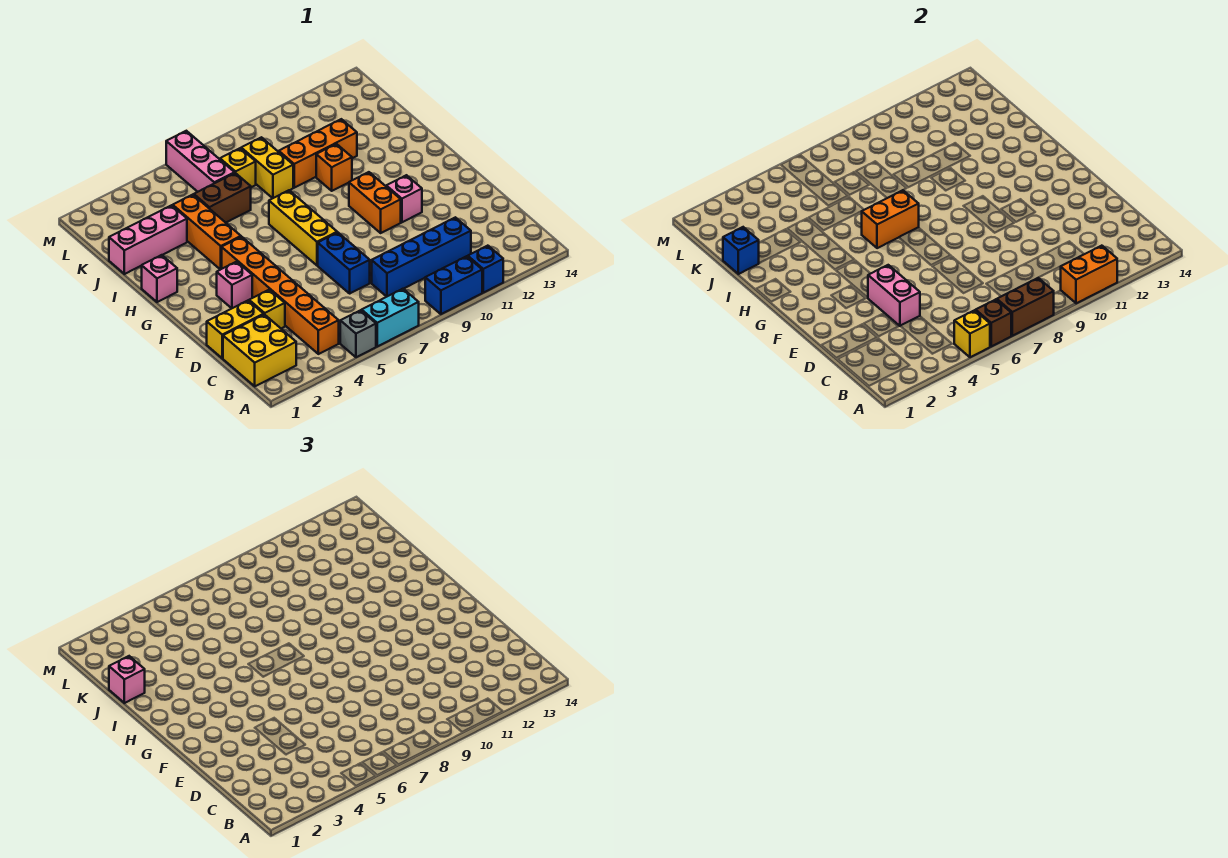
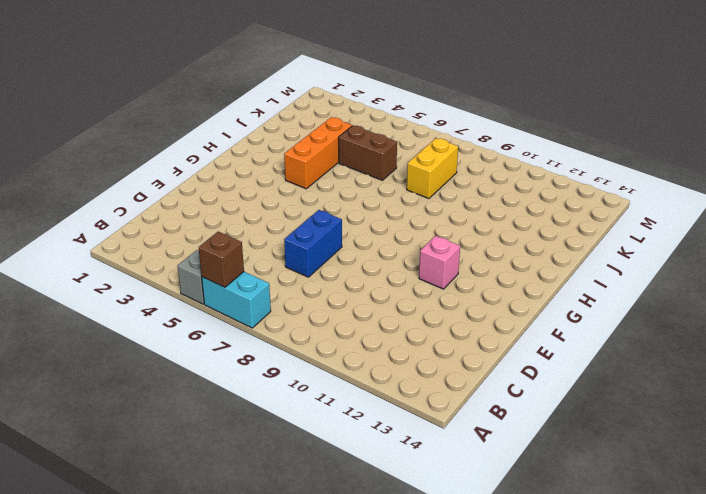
none -> blue brick A9:A10 level 1
none -> blue brick A11 level 1
none -> yellow brick B1:C2 level 1
none -> orange brick B4:G4 level 1

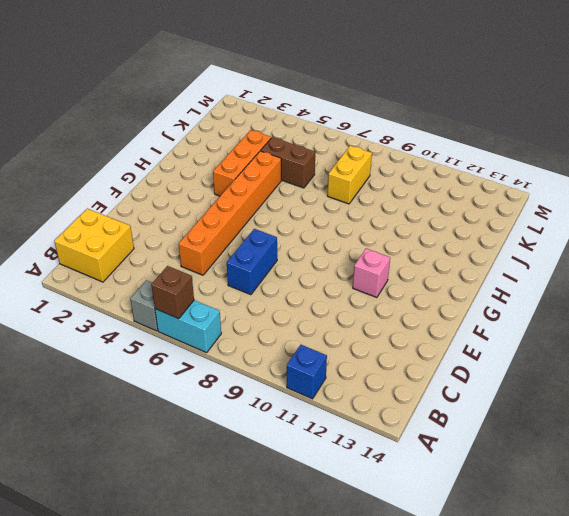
orange brick D5:I5 level 1 -> orange brick B4:G4 level 1
none -> blue brick A9:A10 level 1
none -> blue brick C8:C11 level 1
none -> yellow brick D1:D2 level 1
none -> yellow brick D3 level 1

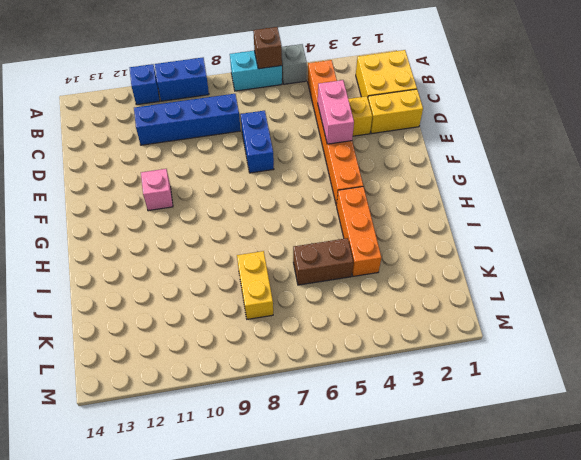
none -> pink brick F3 level 1
none -> yellow brick F7:H7 level 1
none -> orange brick F10:G10 level 1
none -> pink brick H1 level 1

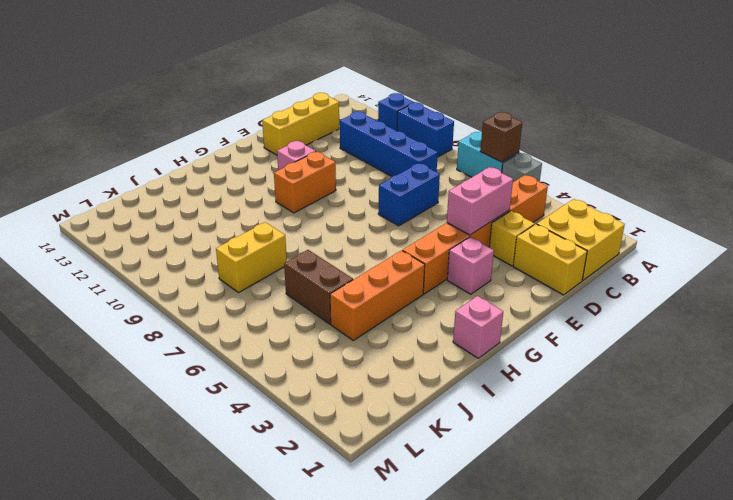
yellow brick C13:E13 level 1 -> yellow brick F7:H7 level 1
none -> orange brick I10 level 1
none -> pink brick J1:J3 level 1
none -> orange brick J9:J11 level 1
none -> pink brick K6:M6 level 1

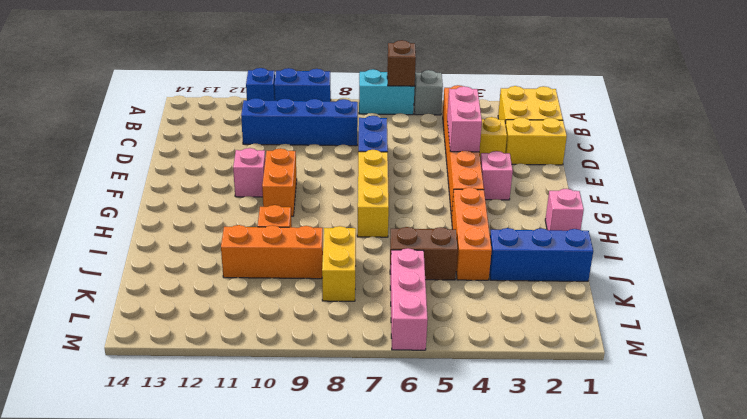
blue brick J1:J3 level 1 -> pink brick J1:J3 level 1
none -> yellow brick K7 level 1
none -> yellow brick A5 level 2
none -> brown brick A7:A8 level 2
none -> orange brick A10:A11 level 2

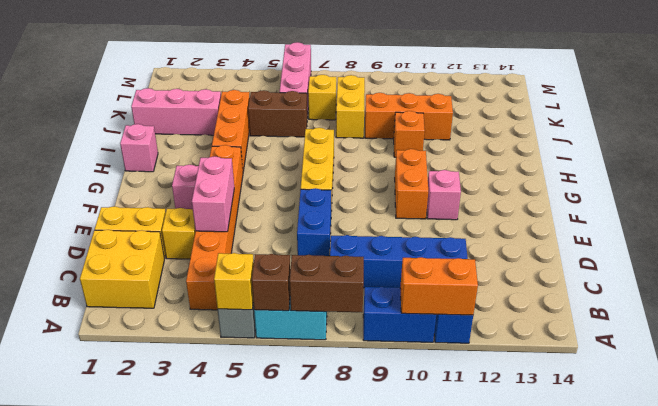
none -> orange brick H6:H7 level 2
none -> blue brick J1 level 2
none -> pink brick J1 level 3

